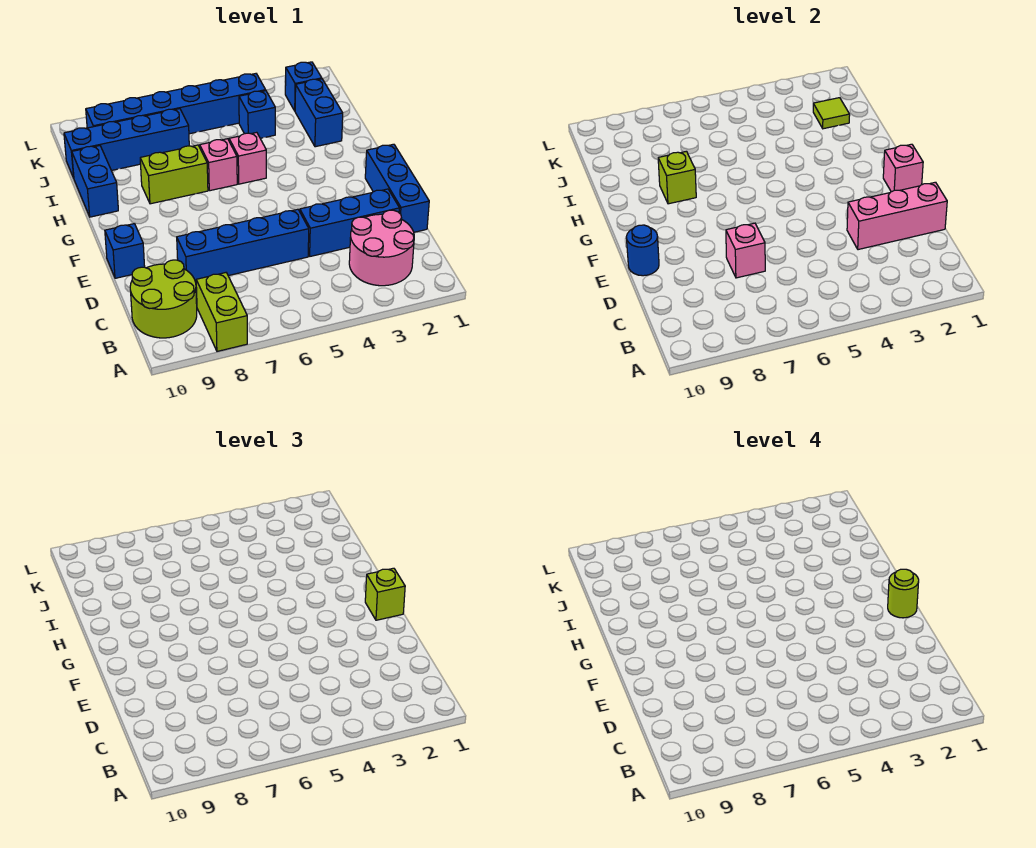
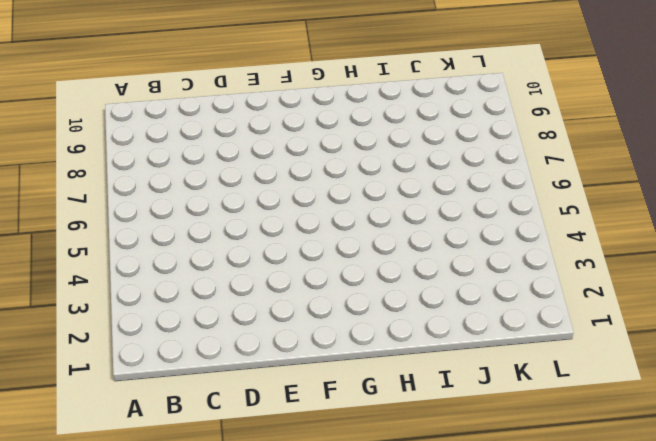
none -> lime brick A8:B8 level 1
none -> pink round brick B2:C3 level 1
none -> lime round brick B9:C10 level 1

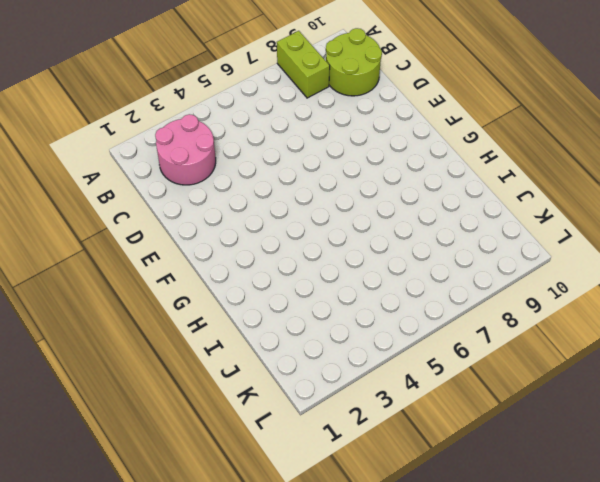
none -> blue brick D1:F1 level 1
none -> blue brick D2:D4 level 1
none -> blue brick D5:D8 level 1

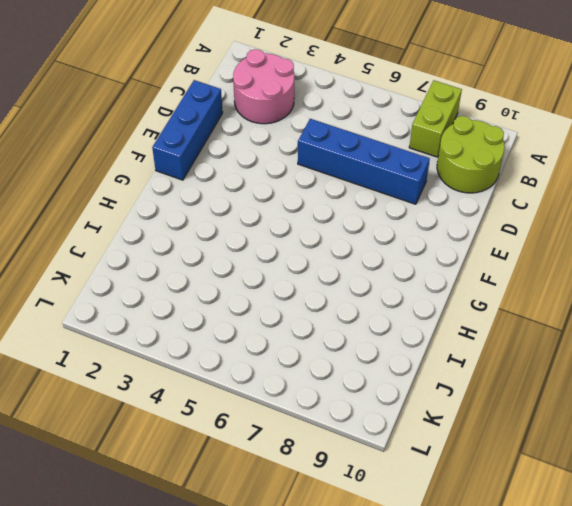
none -> blue brick D2:D4 level 1
none -> blue brick E10 level 1
none -> pink brick H5 level 1

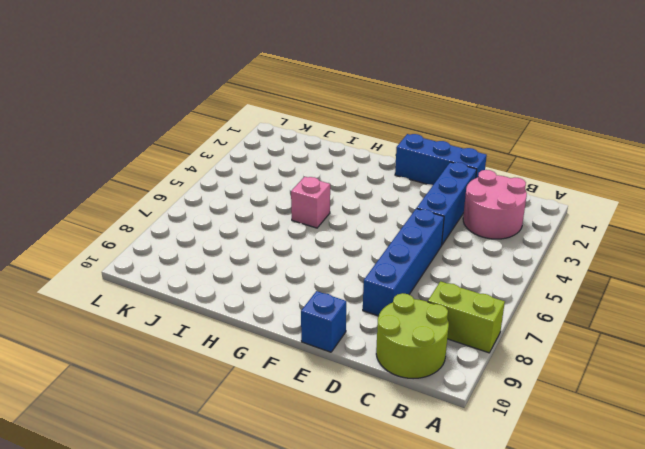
none -> pink brick H6 level 1
none -> lime brick H7:H8 level 1
none -> blue brick H10:I10 level 1

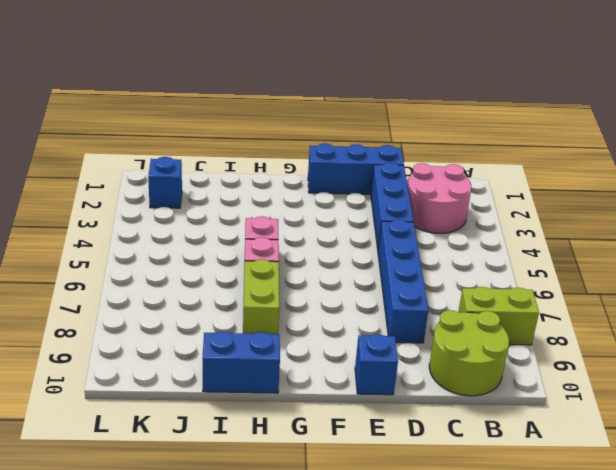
none -> blue brick I2:J2 level 1
none -> blue brick J4 level 1
none -> blue brick J7:J10 level 1

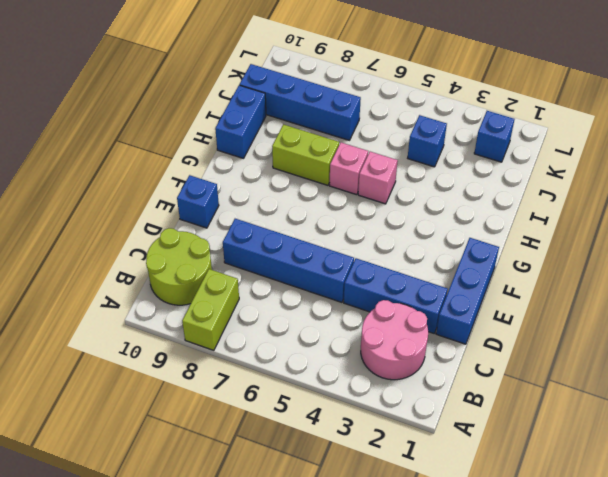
none -> blue brick I2:J2 level 1
none -> blue brick K4:K9 level 1
none -> pink brick D1:D3 level 2

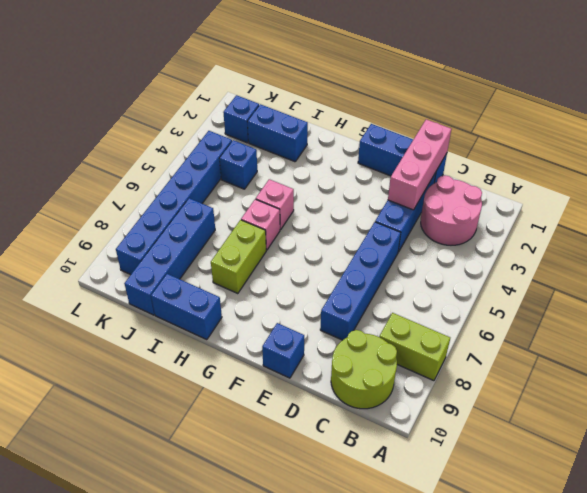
none -> pink brick D7 level 2
none -> blue round brick E10 level 2
none -> pink brick F1 level 2

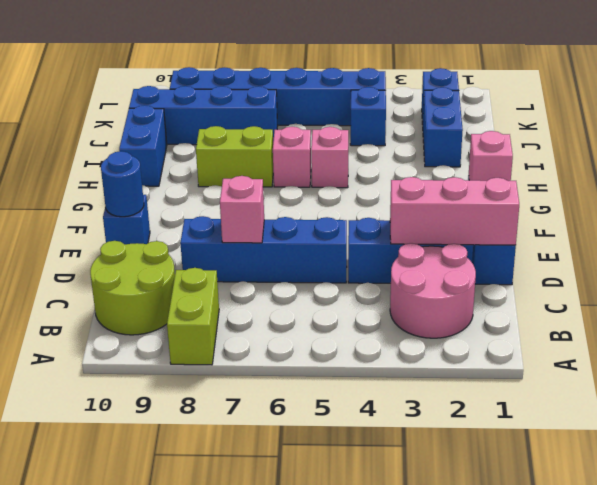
none -> lime brick H8 level 2
none -> lime tile J2 level 2
none -> lime brick F1 level 3

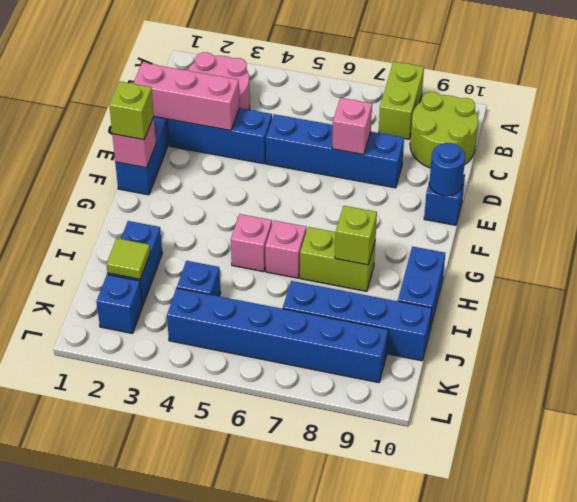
none -> lime round brick F1 level 4

